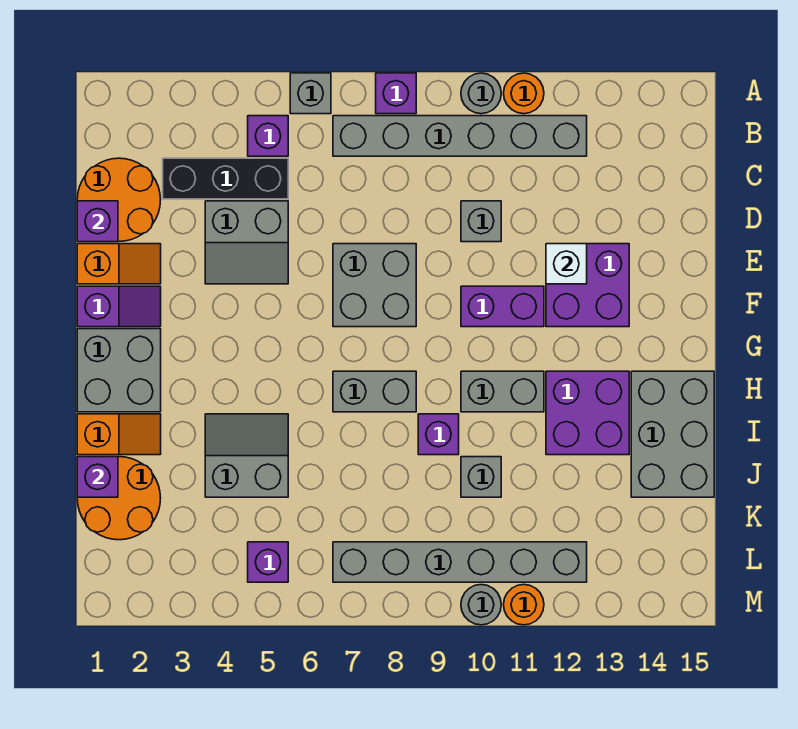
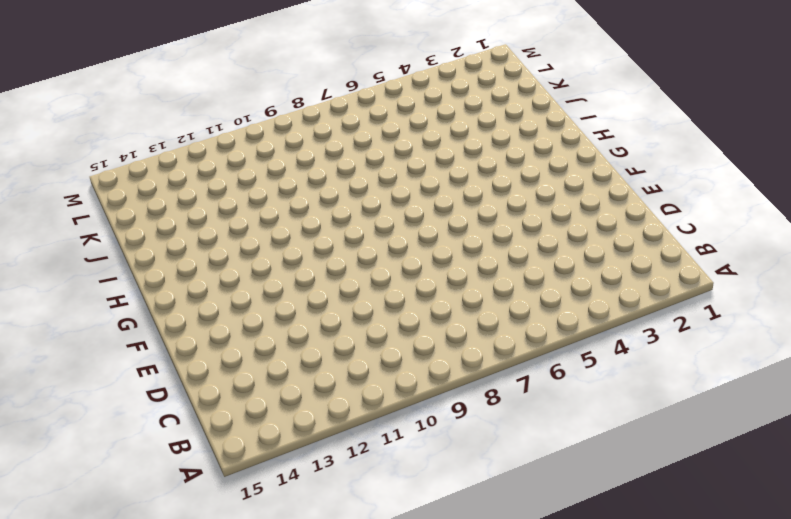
none -> grey brick A6 level 1
none -> purple brick A8 level 1
none -> grey round brick A10 level 1
none -> orange round brick A11 level 1

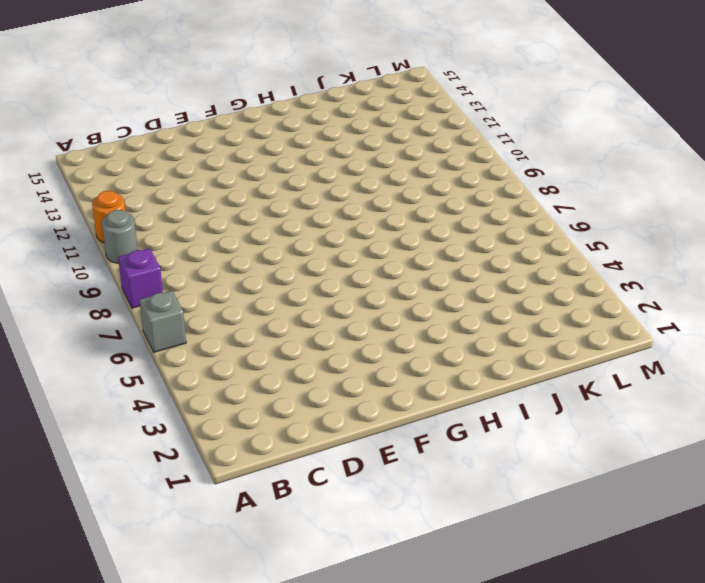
none -> purple brick B5 level 1
none -> grey brick B7:B12 level 1
none -> orange round brick C1:D2 level 1
none -> black brick C3:C5 level 1

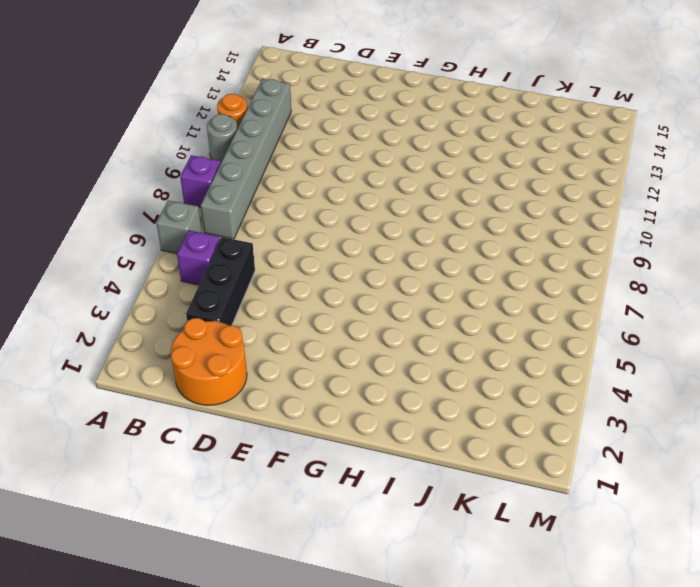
none -> grey slope D4:E5 level 1 top D
none -> grey brick D10 level 1
none -> orange slope E1:E2 level 1 top 1
none -> grey brick E7:F8 level 1

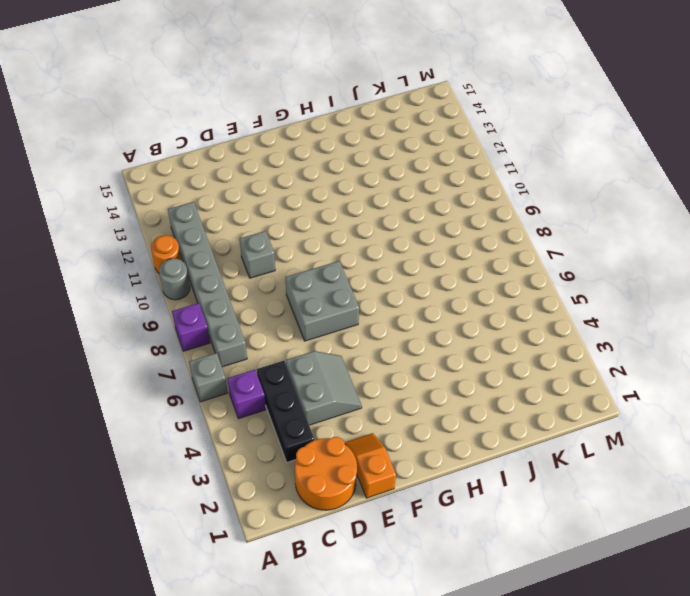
none -> purple brick E12:F13 level 1
none -> purple slope F1:F2 level 1 top 1
none -> purple brick F10:F11 level 1
none -> grey brick G1:H2 level 1

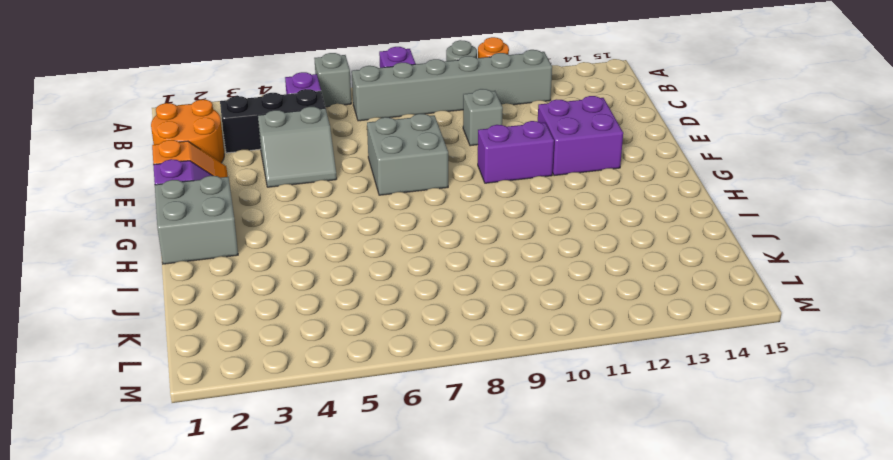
none -> grey brick H7:H8 level 1
none -> grey brick H10:H11 level 1
none -> purple brick H12:I13 level 1
none -> grey brick H14:J15 level 1

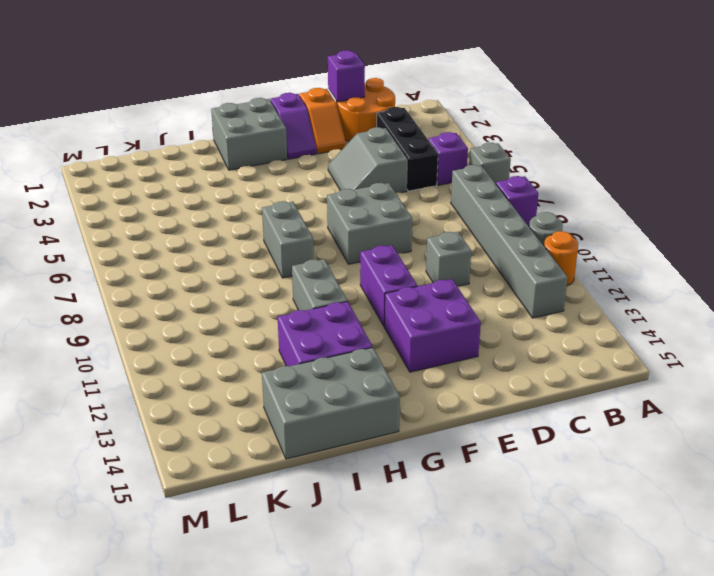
none -> orange slope I1:I2 level 1 top 1
none -> grey slope I4:J5 level 1 top J
none -> purple brick I9 level 1
none -> orange round brick J1:K2 level 1

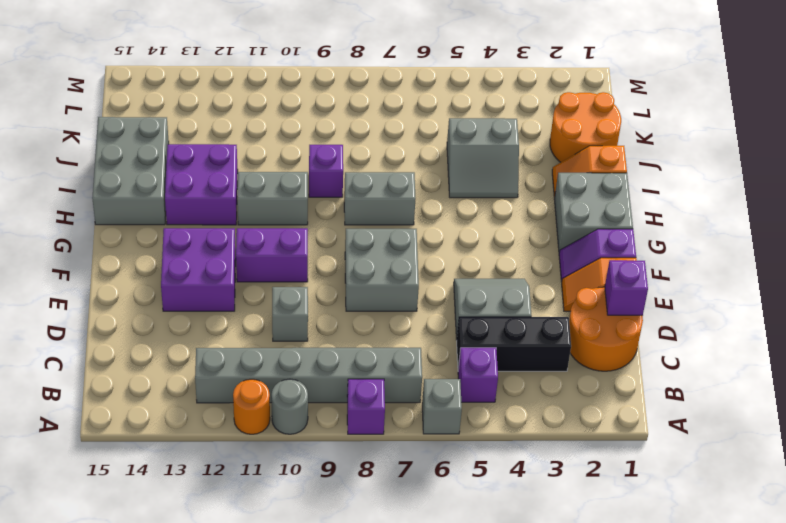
none -> grey brick J10 level 1
none -> purple brick L5 level 1
none -> grey brick L7:L12 level 1
none -> grey round brick M10 level 1

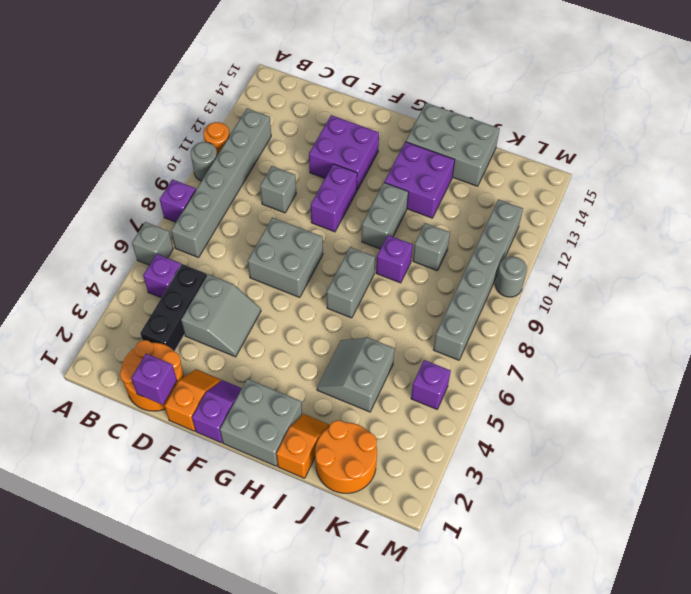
none -> orange round brick M11 level 1
none -> white brick E12 level 2
none -> purple brick J1 level 2

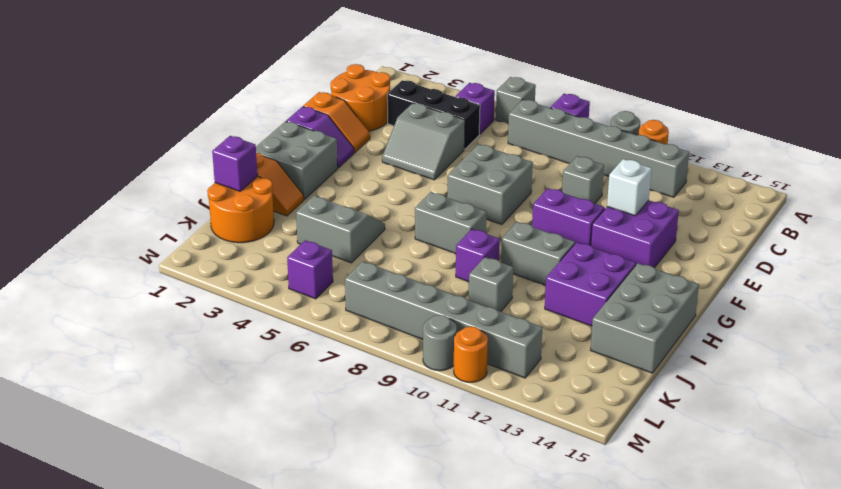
none -> purple brick D1 level 2

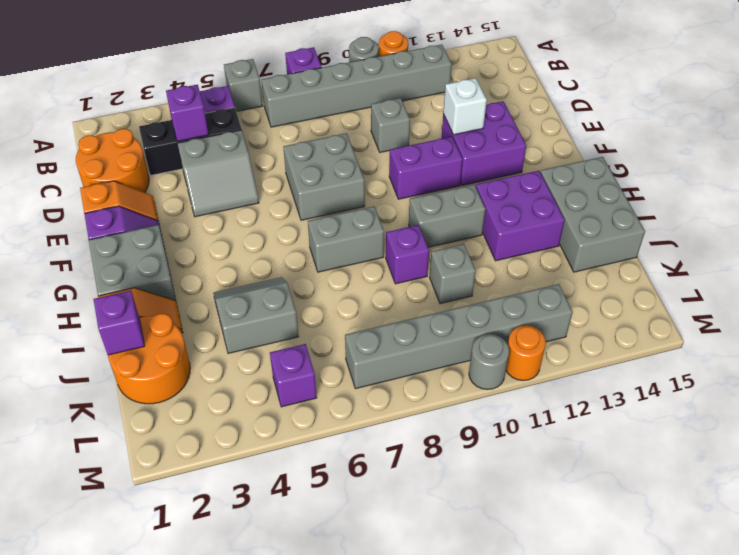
purple brick C4 level 2 -> purple brick D1 level 2

